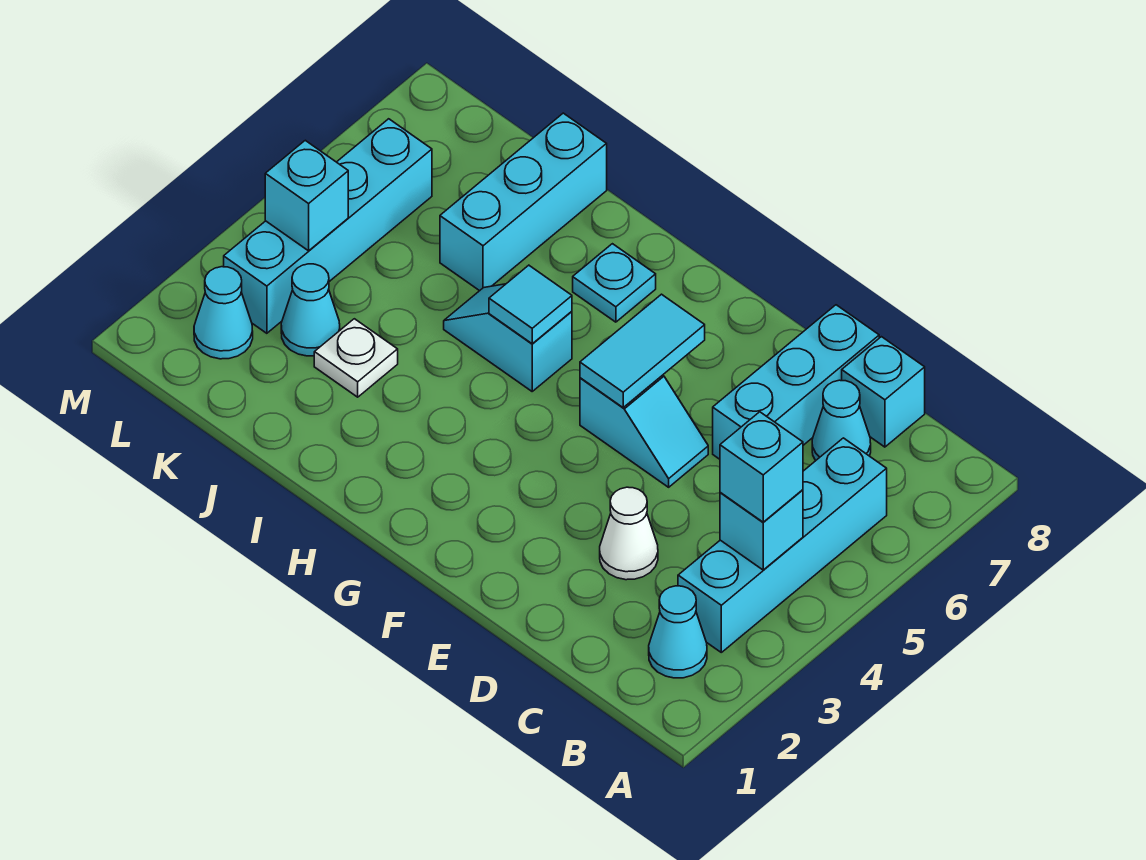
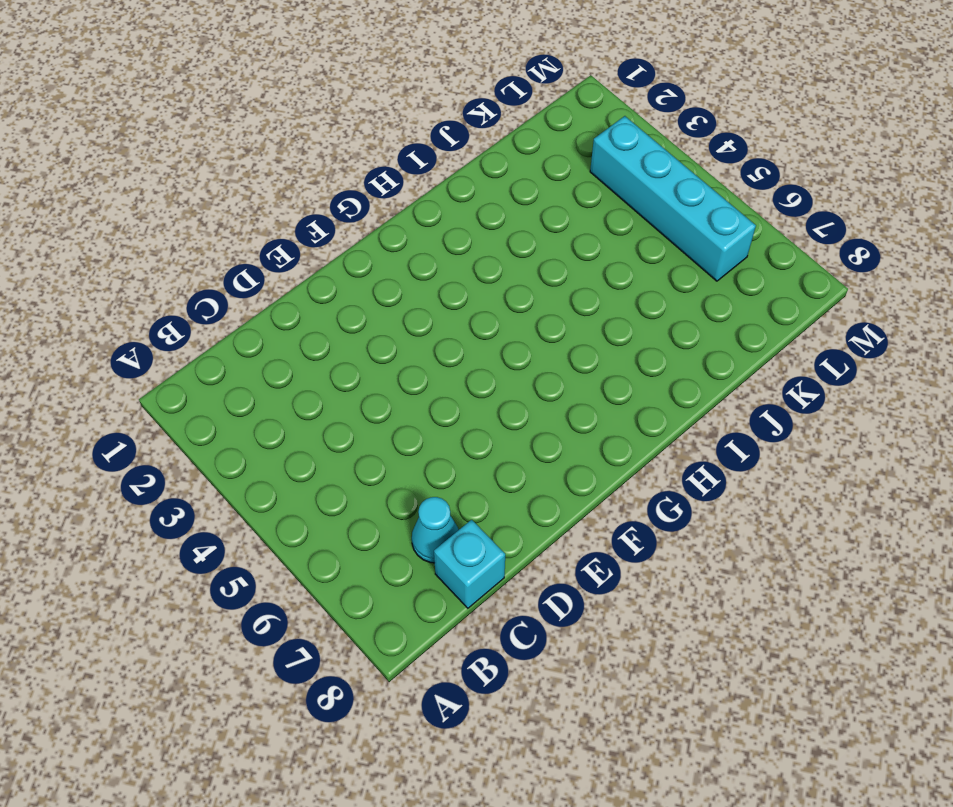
none -> cyan cone B2 level 1
none -> cyan brick B3:B6 level 1
none -> white cone D3 level 1

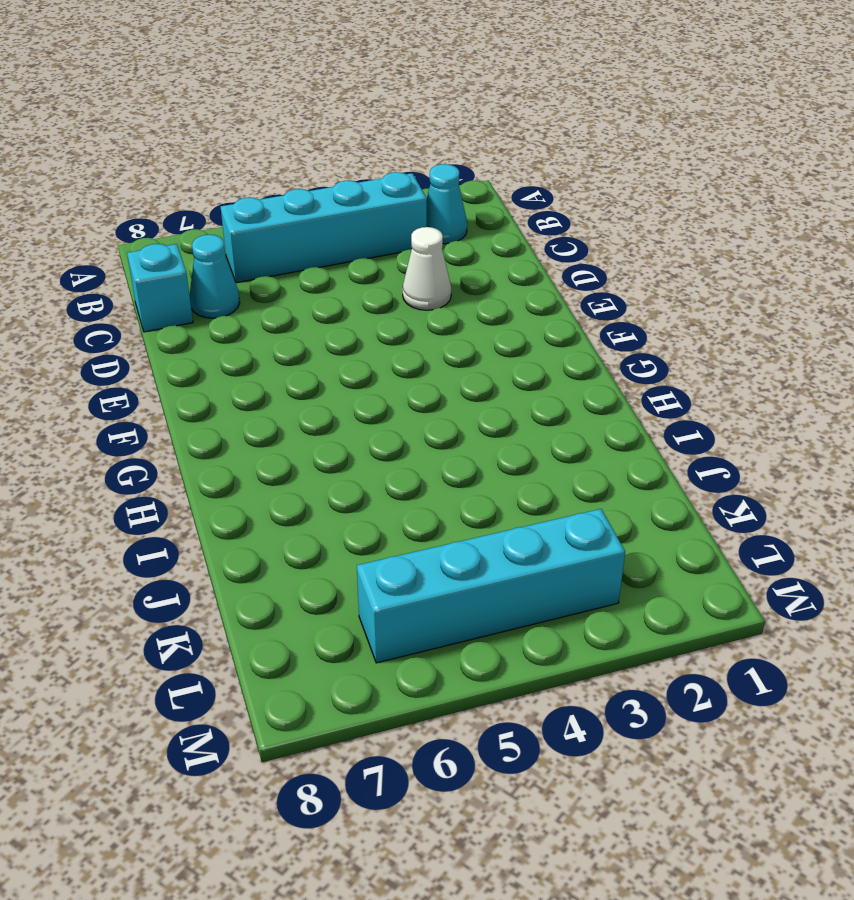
none -> cyan brick D6:D8 level 1
none -> cyan slope E5:F5 level 1 top F
none -> cyan slope H5:I5 level 1 top H

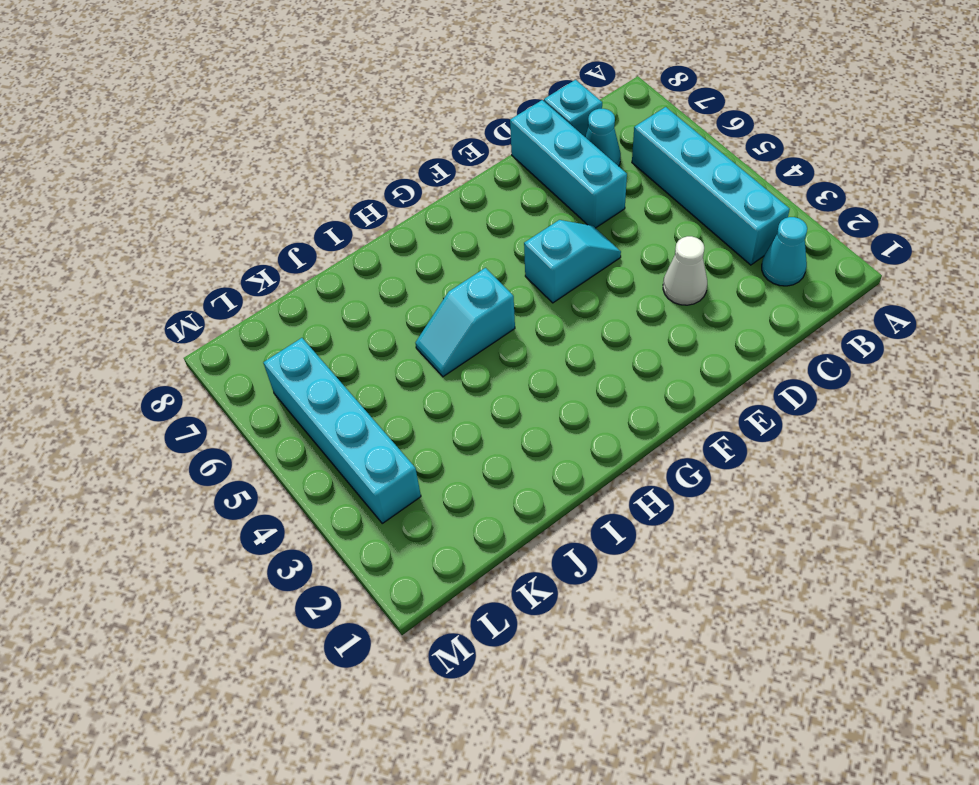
none -> cyan plate H7 level 1
none -> white plate J3 level 1
none -> cyan brick J6:J8 level 1

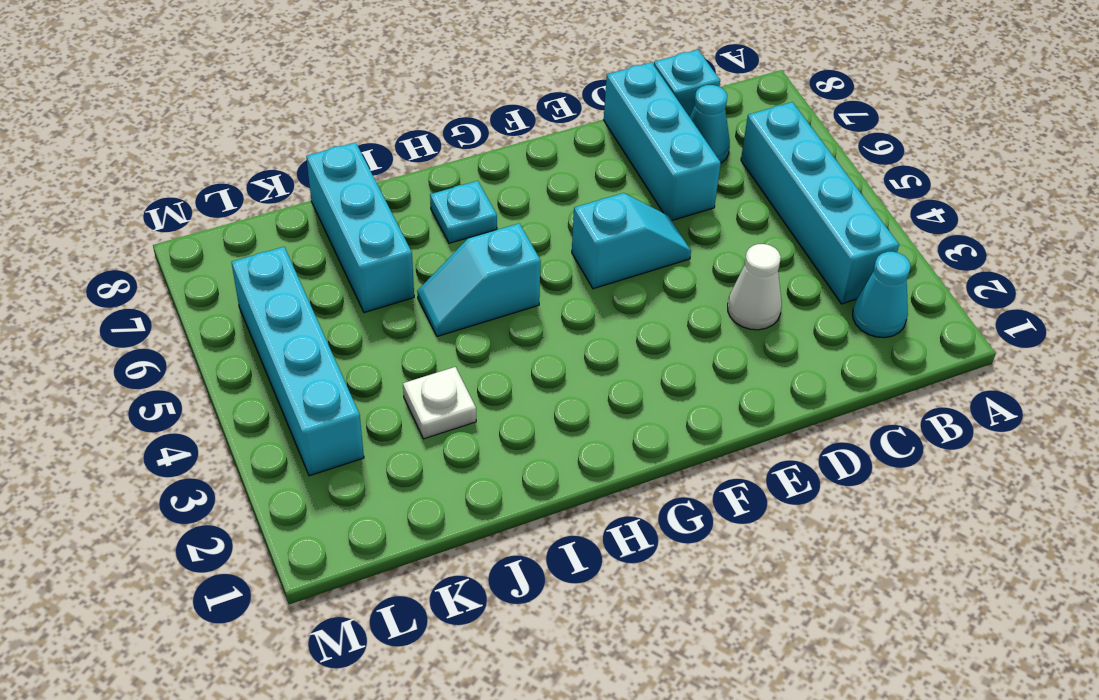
none -> cyan cone K3 level 1
none -> cyan cone L2 level 1
none -> cyan brick B4 level 2

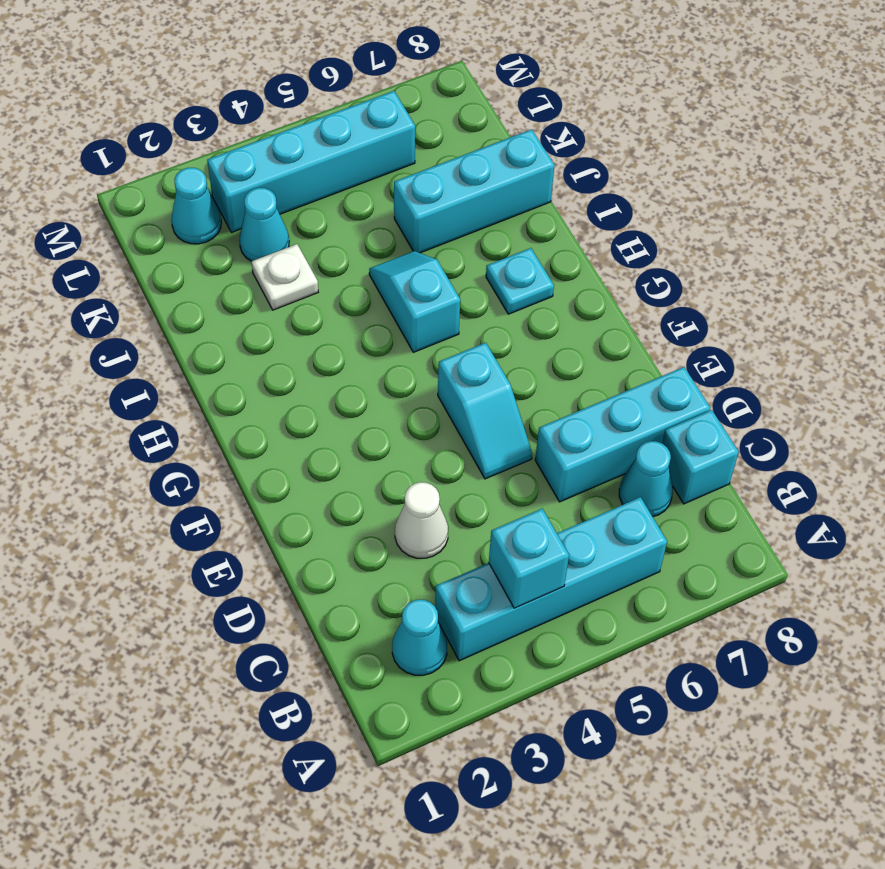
none -> cyan tile F5:F6 level 2
none -> cyan tile H5 level 2
none -> cyan brick L4 level 2

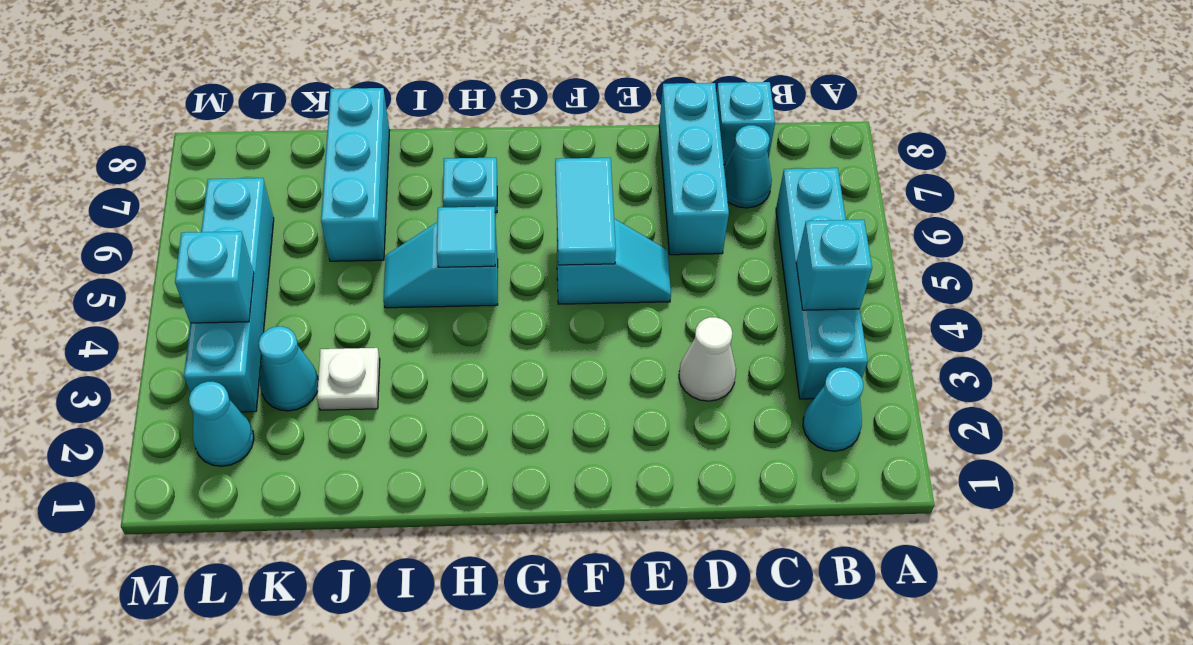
none -> cyan brick B4 level 3

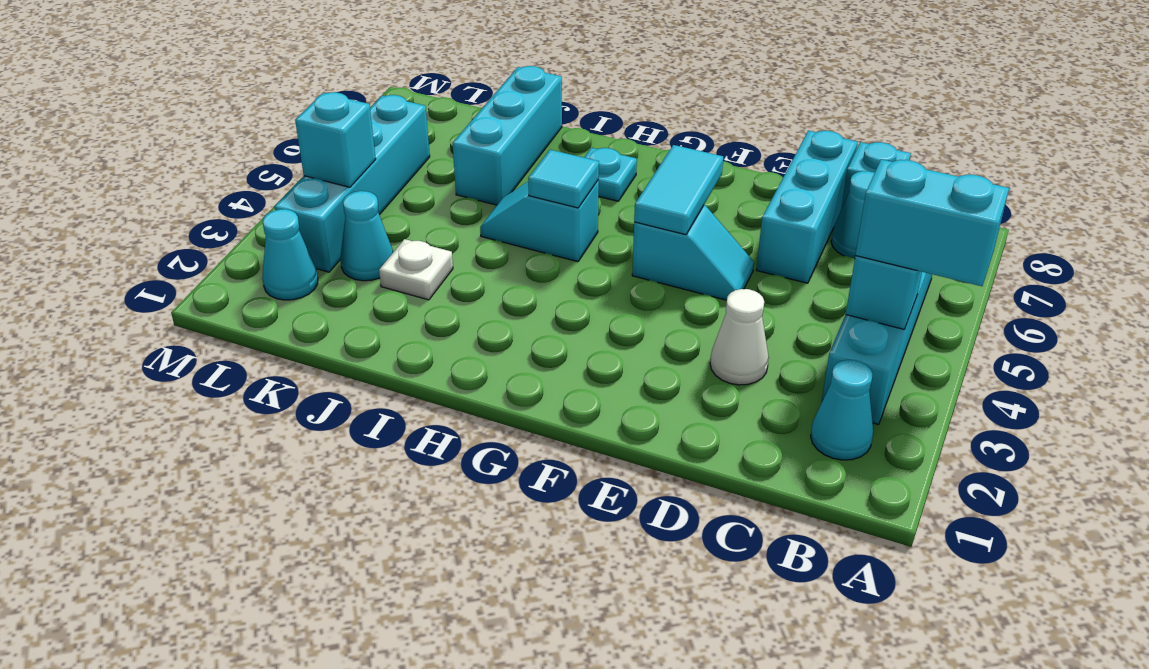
cyan brick A4:B4 level 3 -> cyan brick B4 level 3

